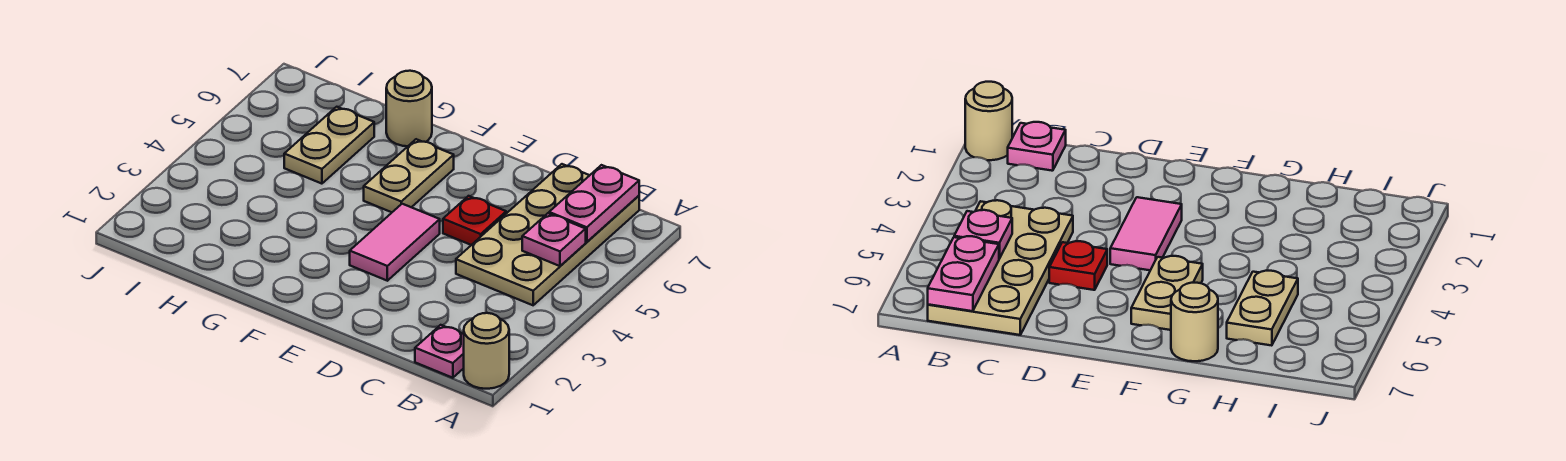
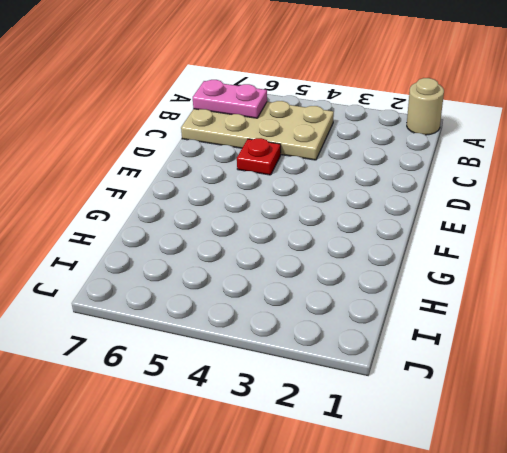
none -> pink plate B1 level 1
none -> pink tile E3:E4 level 1

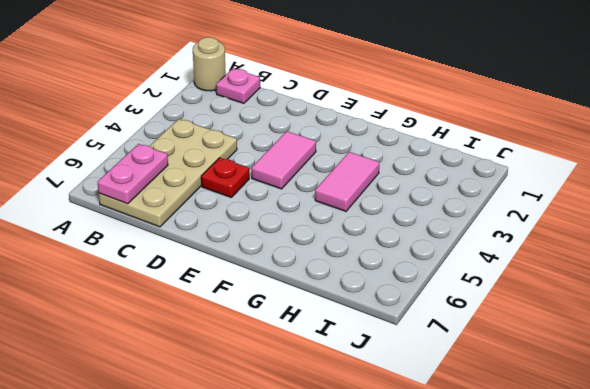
pink tile G3:G4 level 1 -> none
none -> tan plate F5:F6 level 1
none -> tan round brick G7 level 1

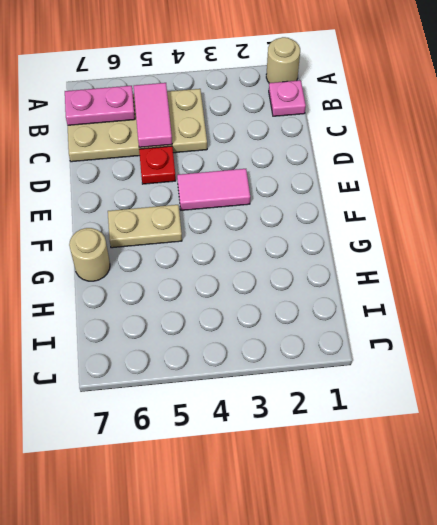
pink tile B5:C5 level 2 -> pink plate B5 level 2
none -> tan plate H5:H6 level 1

